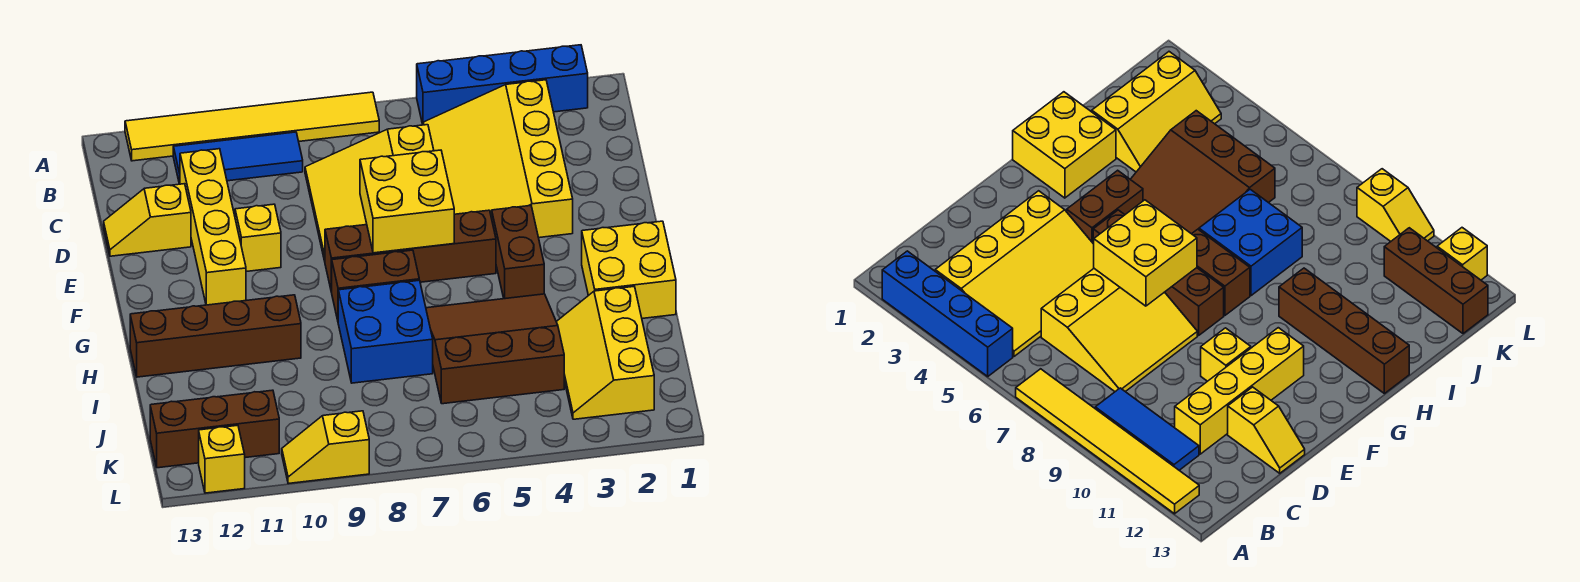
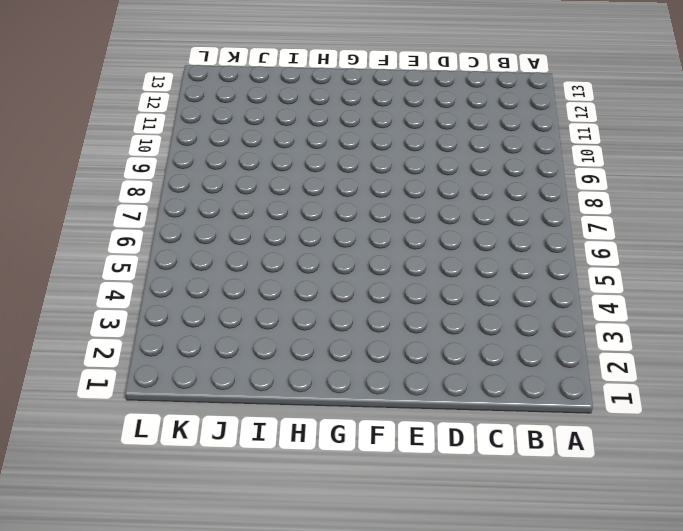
none -> blue brick A2:A5 level 1
none -> yellow tile A7:A12 level 1
none -> yellow slope B3:E5 level 1 top 3

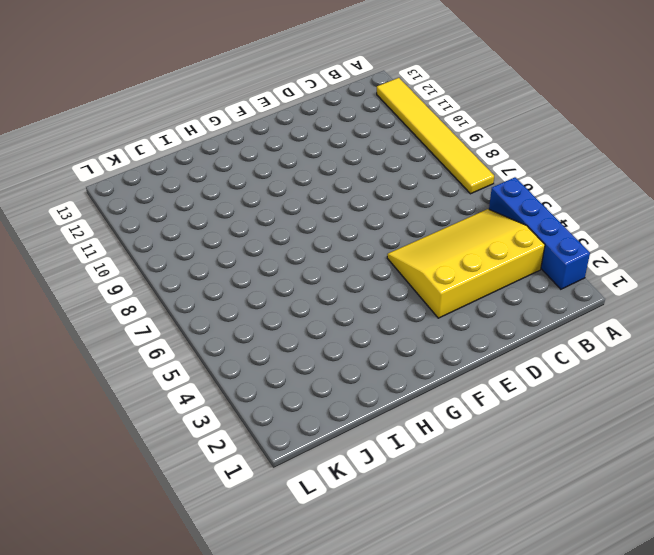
none -> blue tile B9:B11 level 1
none -> yellow slope C6:E8 level 1 top 6
none -> yellow brick C11:F11 level 1

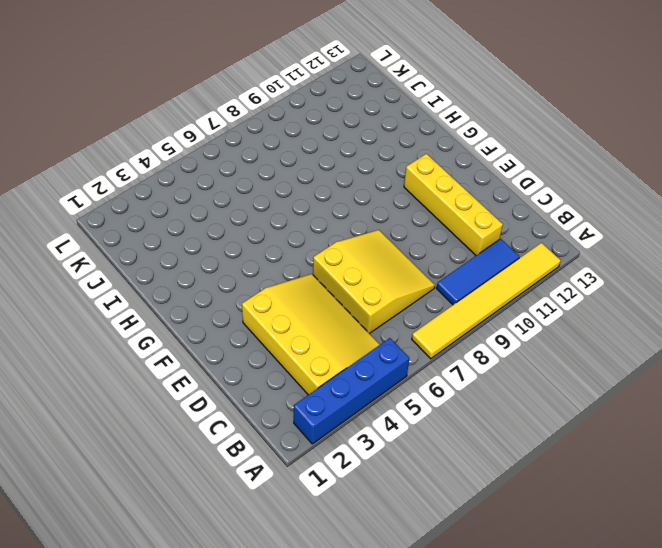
none -> yellow slope D12:D13 level 1 top 12
none -> yellow brick E10 level 1
none -> brown brick F4:G4 level 1

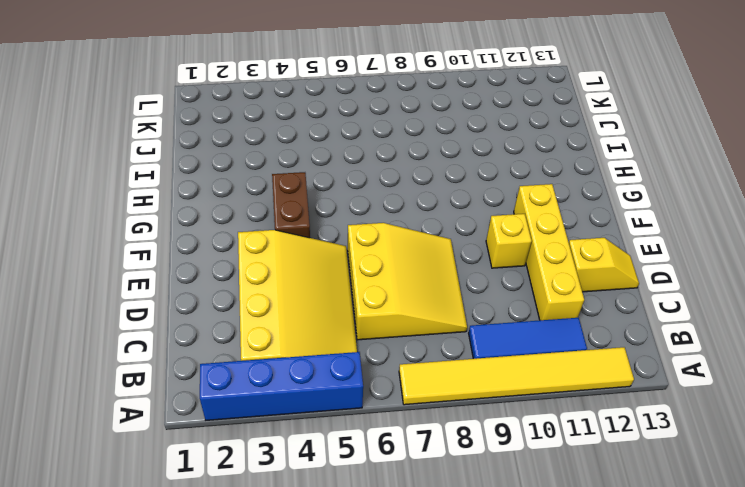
none -> brown brick F5:F8 level 1
none -> yellow brick G1:H2 level 1
none -> brown brick G7:G8 level 1

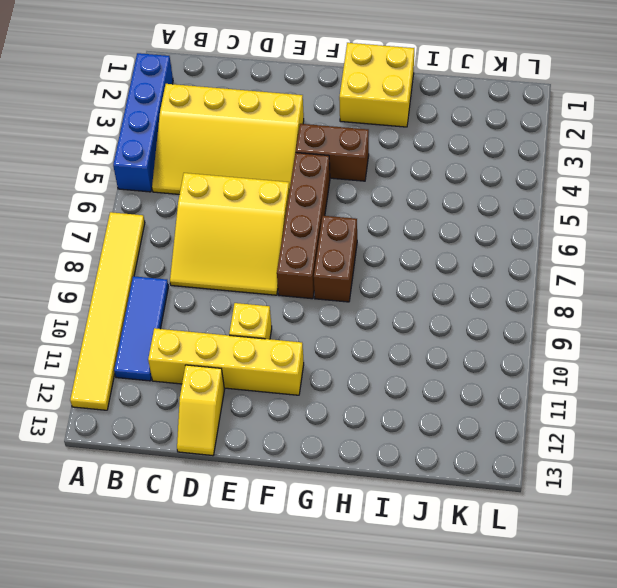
none -> brown slope H4:J6 level 1 top J
none -> blue brick H7:I8 level 1
none -> brown brick H10:H13 level 1

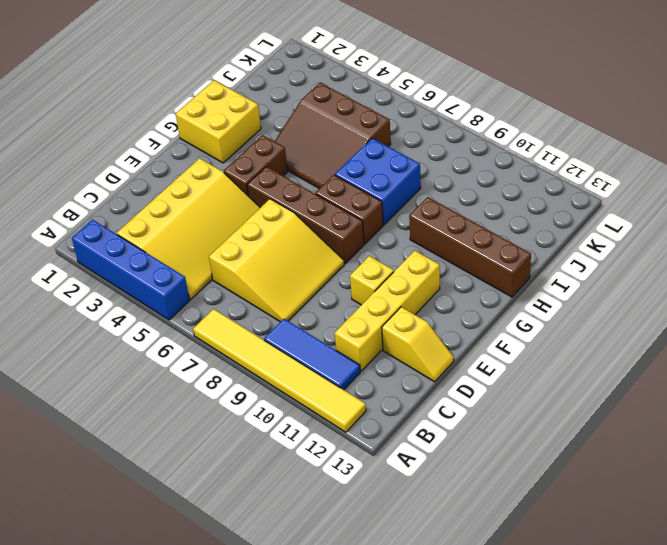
none -> yellow slope I2:K3 level 1 top 2
none -> brown brick K11:K13 level 1
none -> yellow slope L9:L10 level 1 top 9

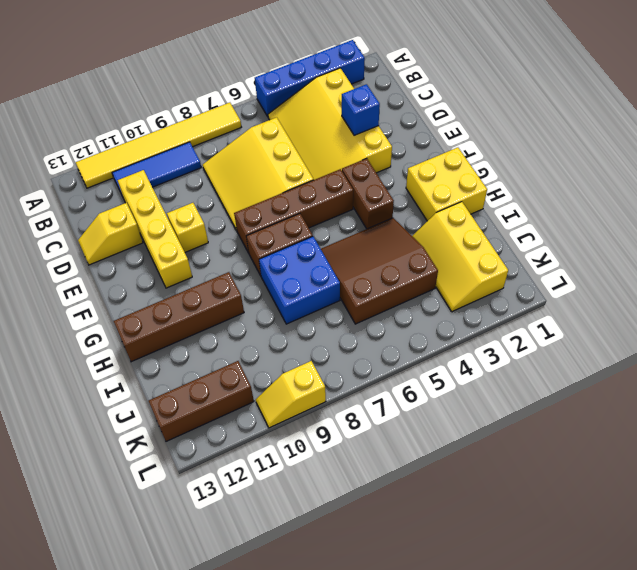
blue brick D3 level 2 -> none
none -> yellow brick L12 level 1
none -> yellow brick E6:F7 level 2

